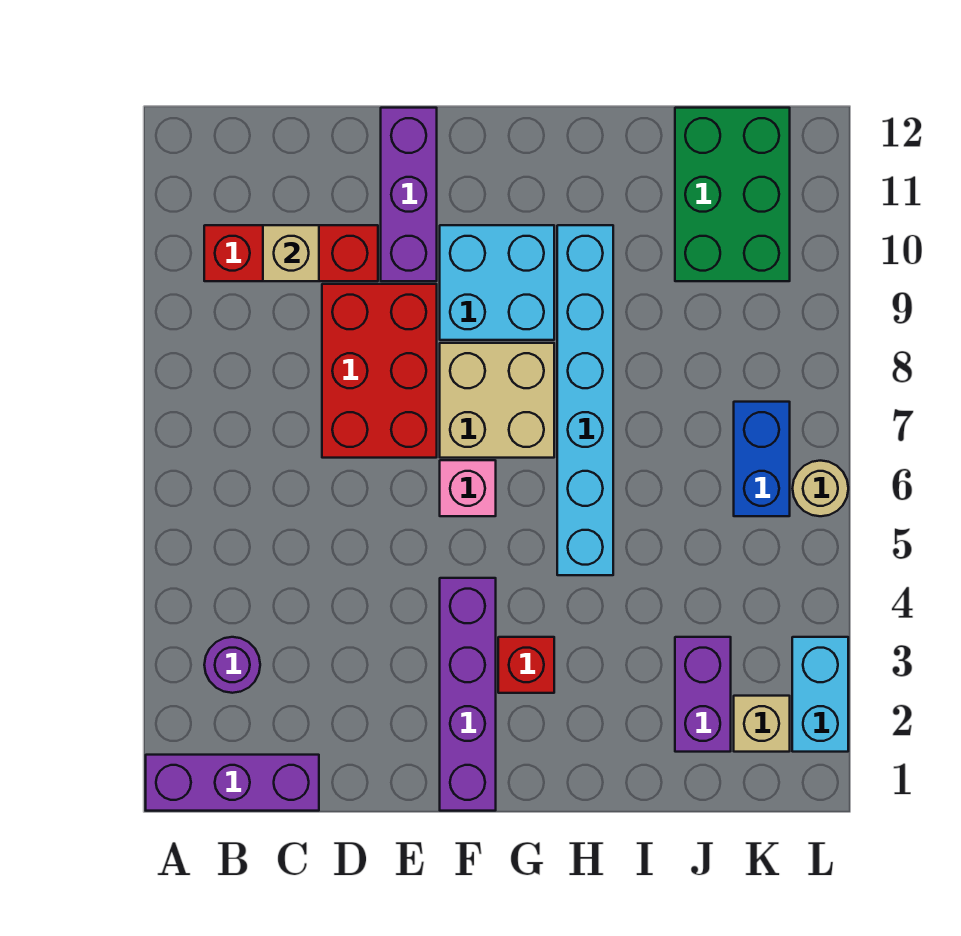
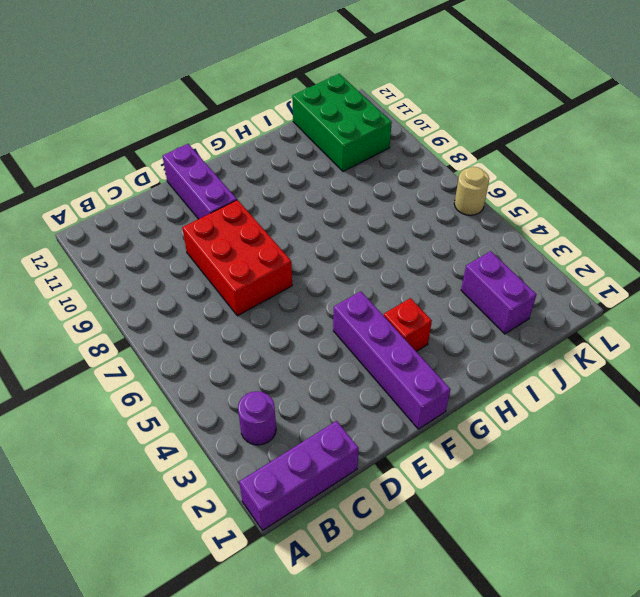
none -> red brick B10:D10 level 1
none -> pink brick F6 level 1
none -> tan brick F7:G8 level 1

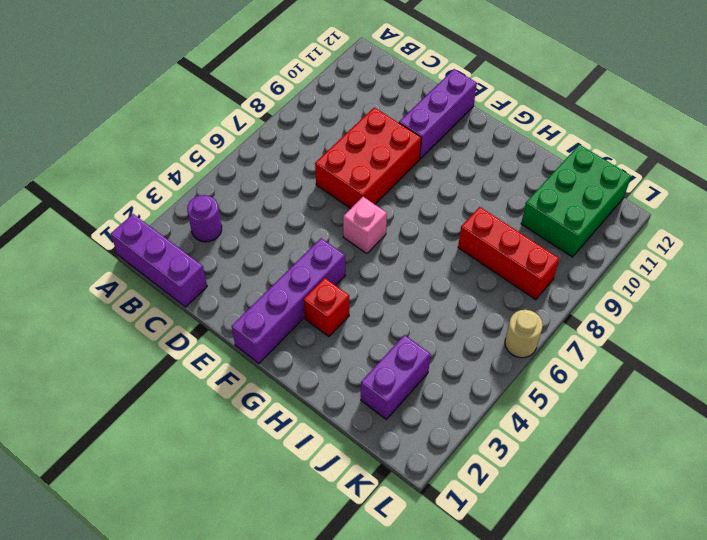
red brick I8:K8 level 1 -> red brick B10:D10 level 1
none -> tan brick F7:G8 level 1
none -> cyan brick F9:G10 level 1
none -> cyan brick H5:H10 level 1

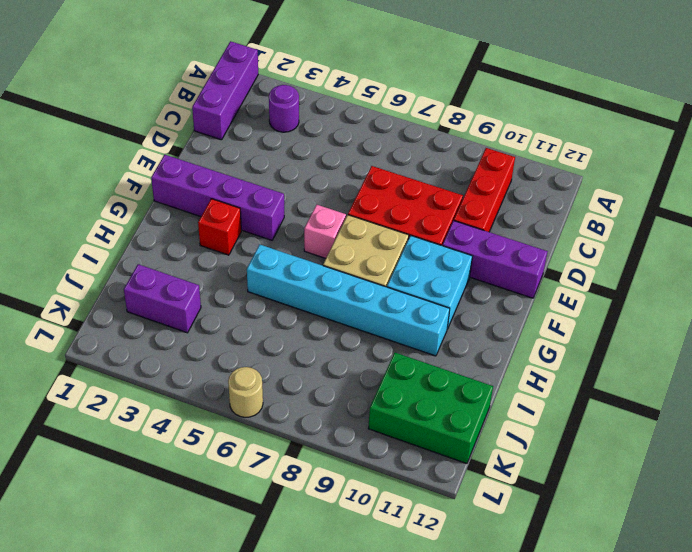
none -> tan brick K2 level 1
none -> blue brick K6:K7 level 1
none -> cyan brick L2:L3 level 1

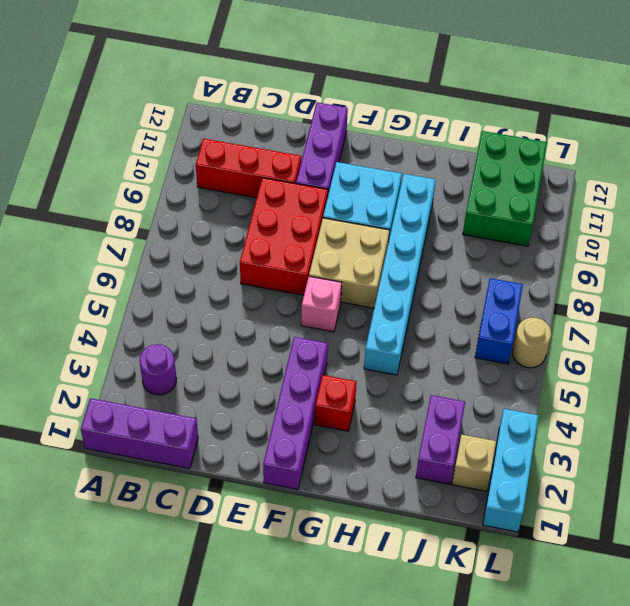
cyan brick L1:L3 level 1 -> cyan brick L2:L3 level 1
none -> tan brick C10 level 2

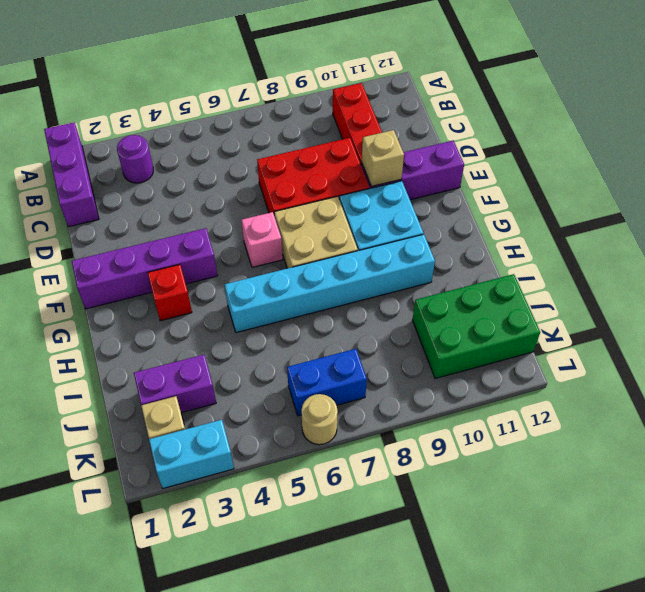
tan brick E10 level 2 -> tan brick C10 level 2

